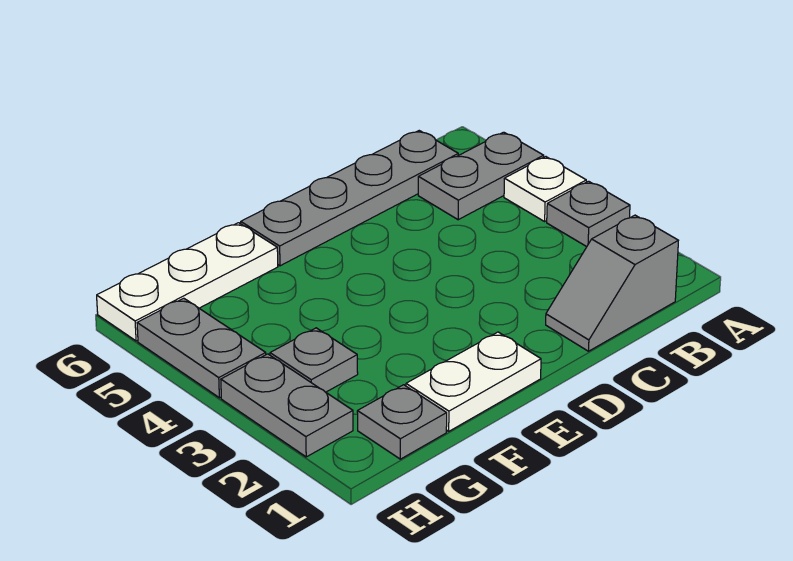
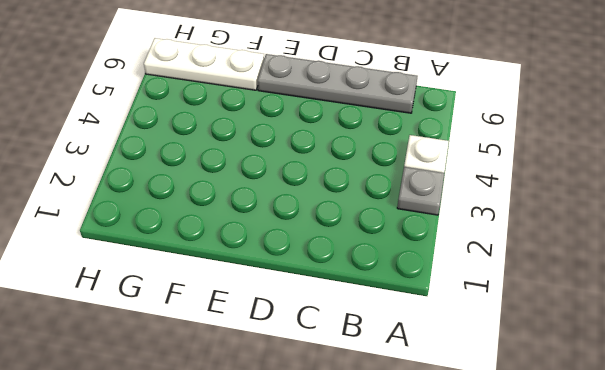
none -> grey plate A5:B5 level 1
none -> grey slope B1:C1 level 1 top B

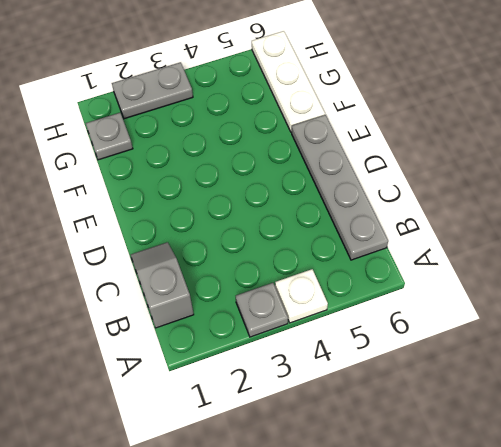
none -> grey plate A5:B5 level 1
none -> white plate E1:F1 level 1

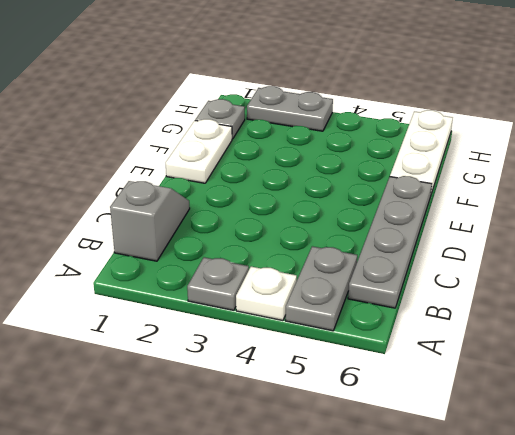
none -> grey plate G3 level 1
none -> grey plate H4:H5 level 1

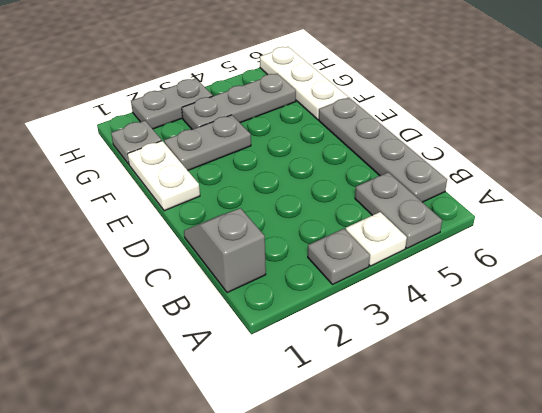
grey plate F2:F3 level 1 -> grey plate H4:H5 level 1
grey plate G3:G5 level 1 -> grey plate G3 level 1

